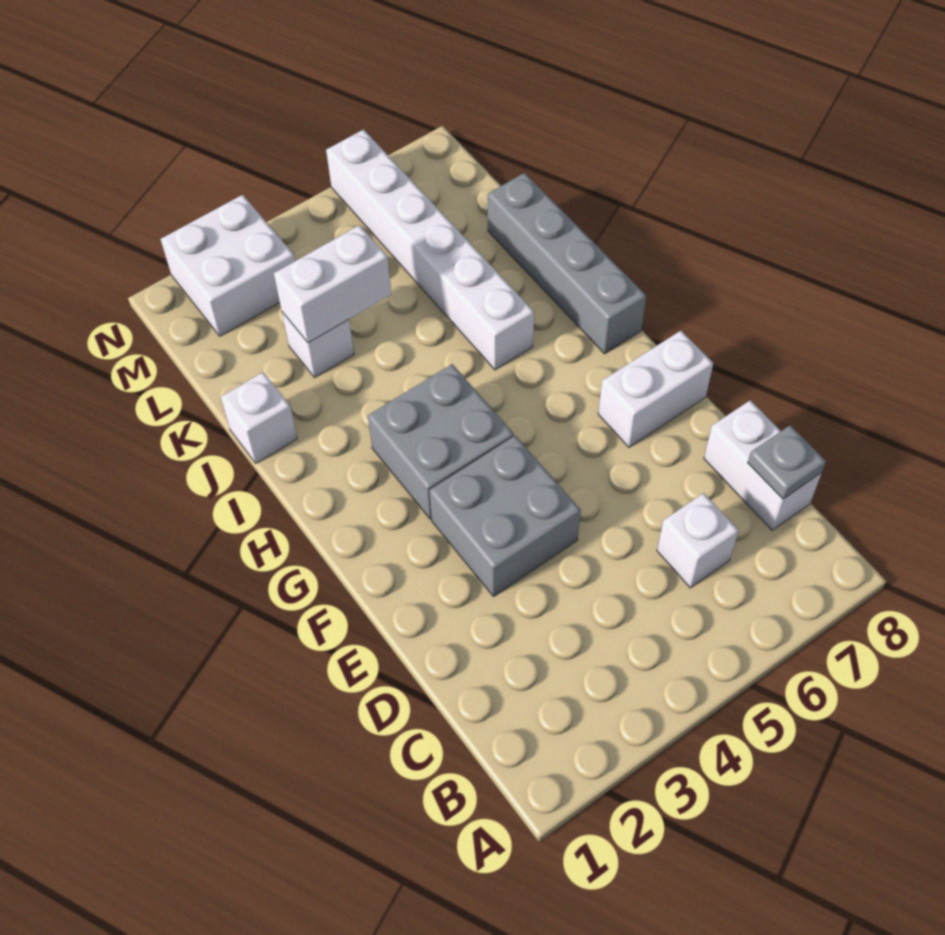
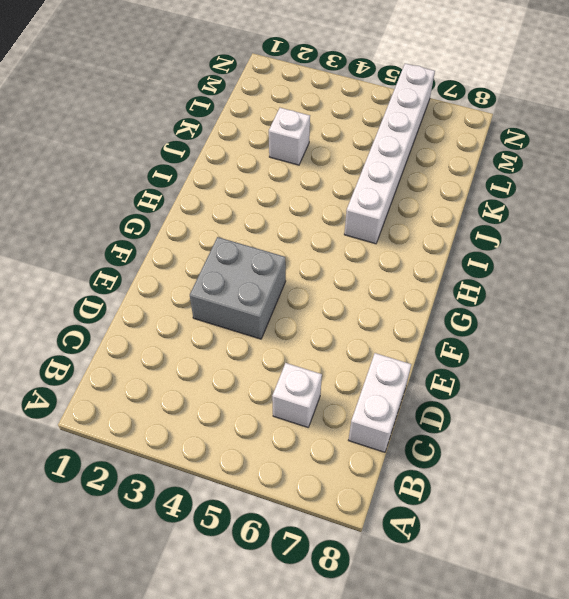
none -> white brick F7:F8 level 1
none -> grey brick G3:H4 level 1
none -> grey brick H8:K8 level 1

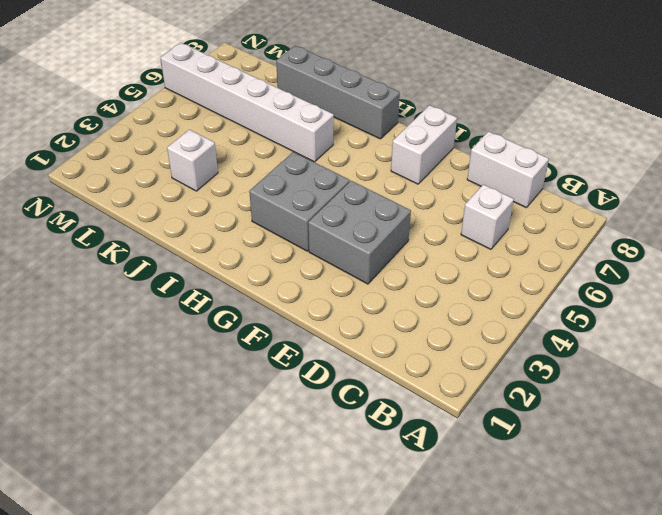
none -> white brick J1 level 1
none -> white brick M2:N3 level 1
none -> grey plate C8 level 2

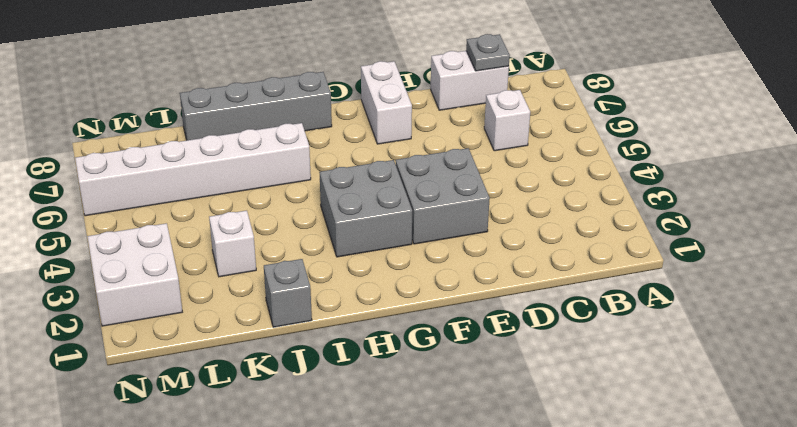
grey brick J1 level 1 -> white brick J1 level 1
none -> white brick K3:K4 level 2

